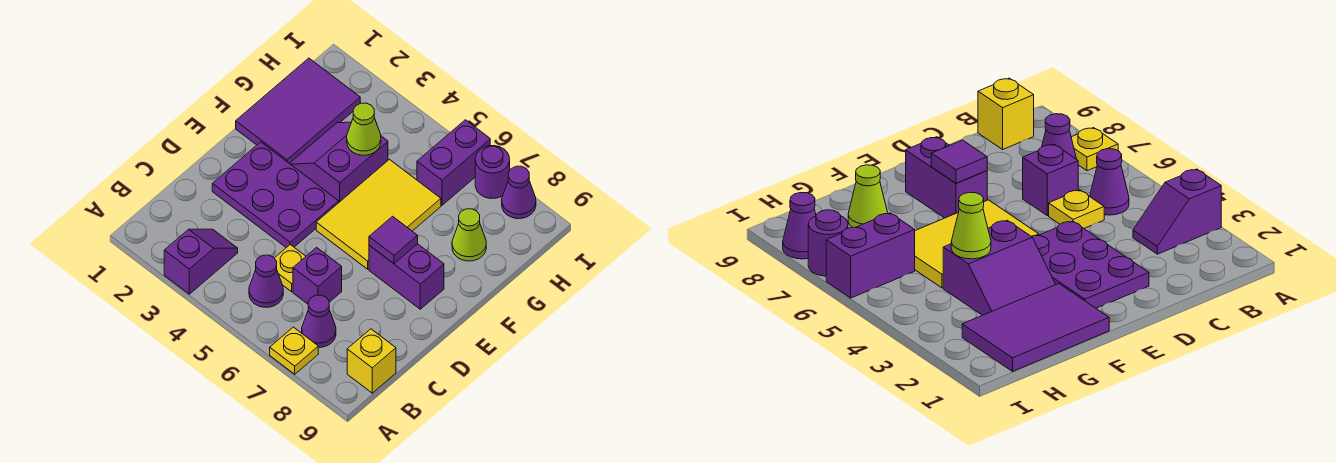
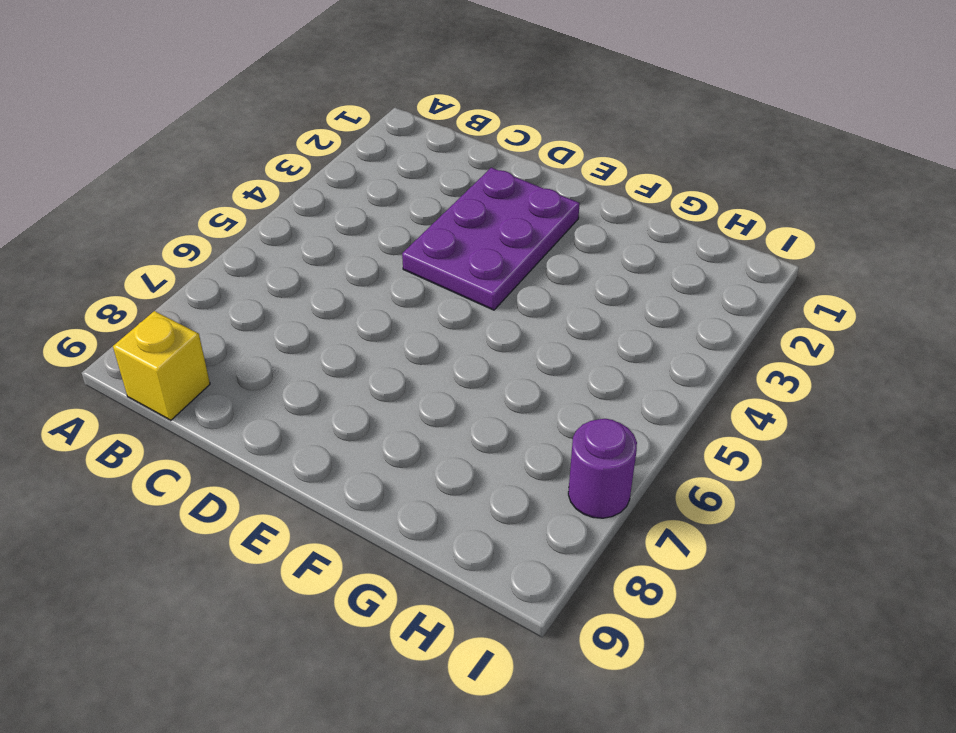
none -> purple slope A3:B3 level 1 top A
none -> yellow plate A7 level 1
none -> purple cone B5 level 1

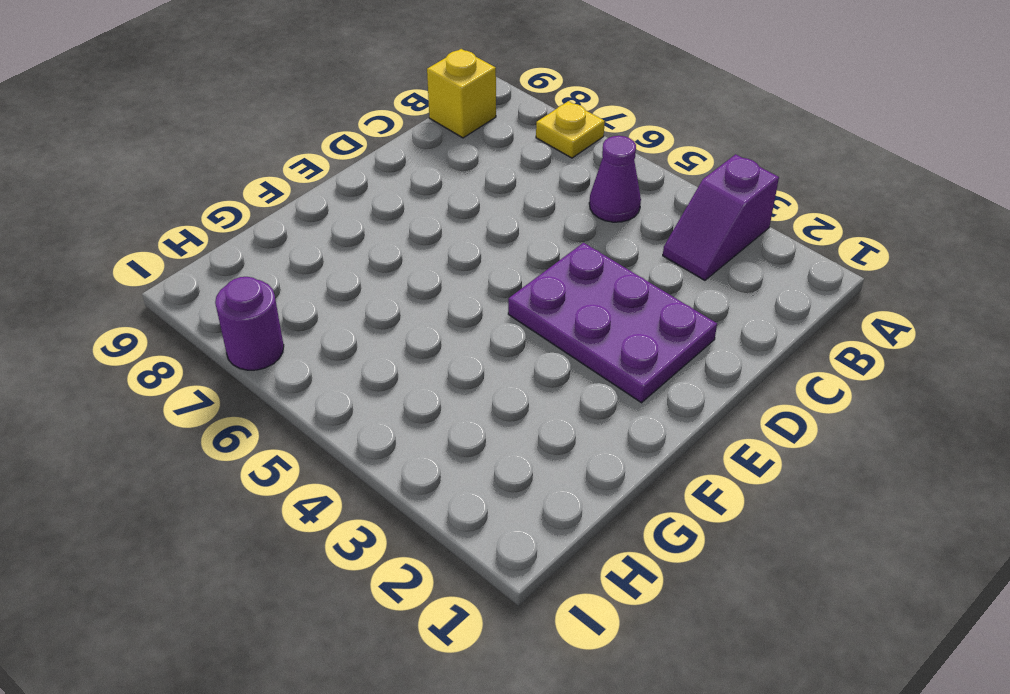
none -> purple cone B7 level 1
none -> yellow plate C5 level 1
none -> purple brick C6 level 1

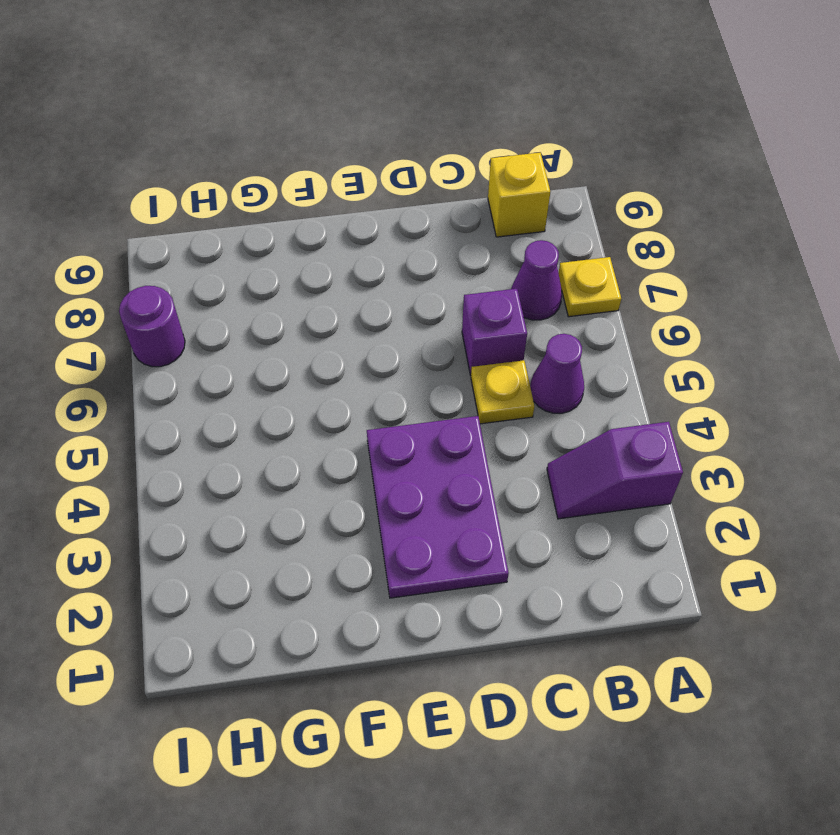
none -> yellow tile E5:G6 level 1
none -> purple brick E7:E8 level 1
none -> purple tile F1:H2 level 1

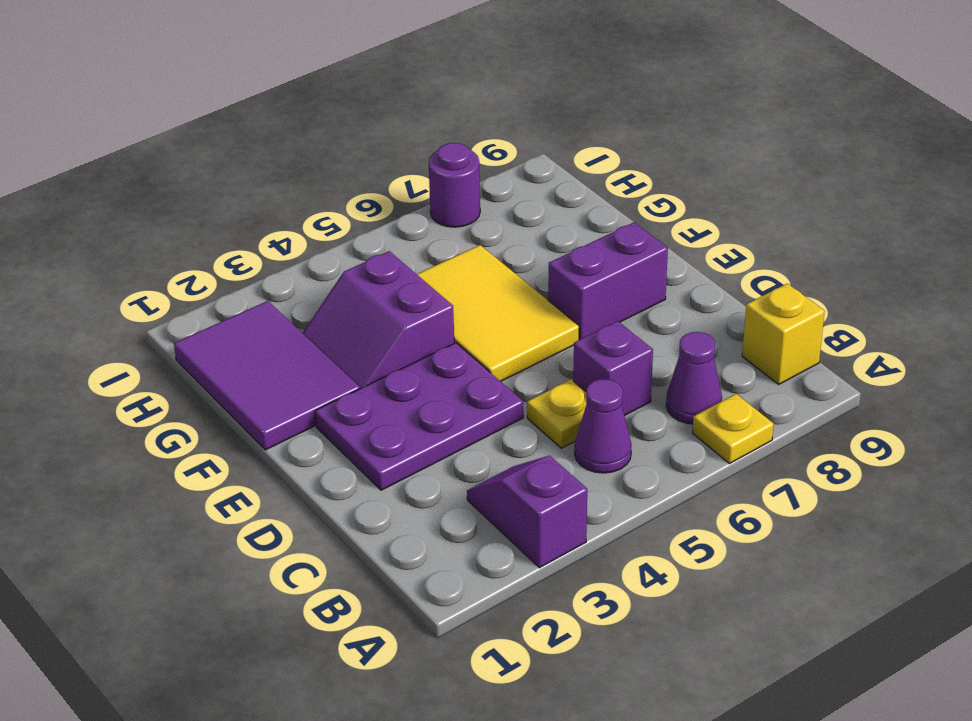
none -> lime cone G8 level 1
none -> purple brick H6:I6 level 1
none -> purple cone I8 level 1

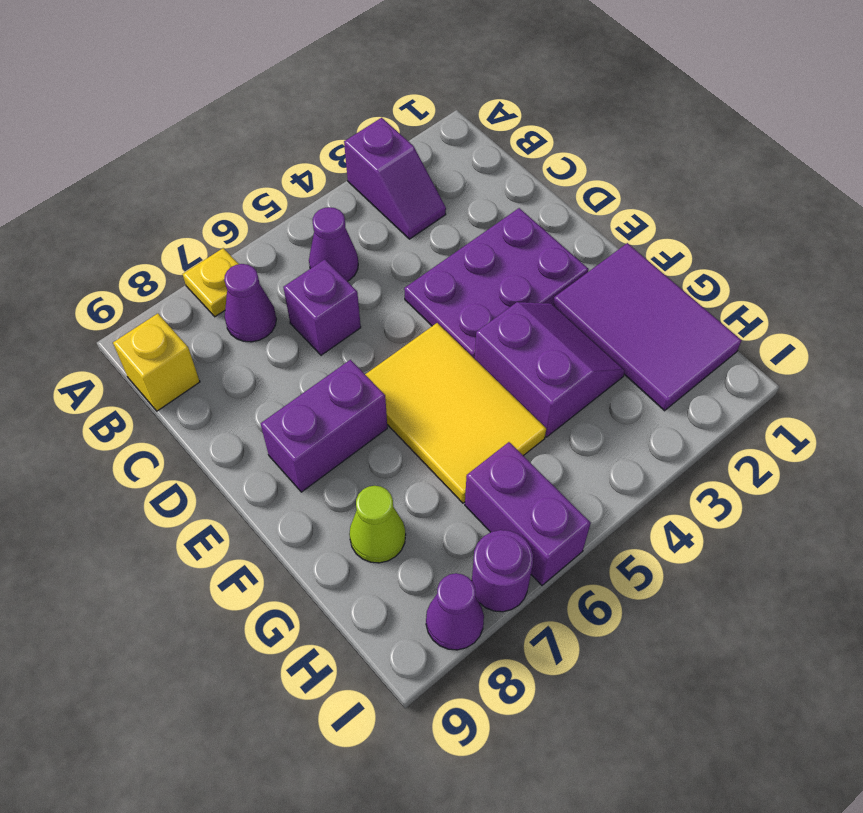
none -> yellow plate C5 level 1
none -> purple tile E7 level 2
none -> lime cone G4 level 2

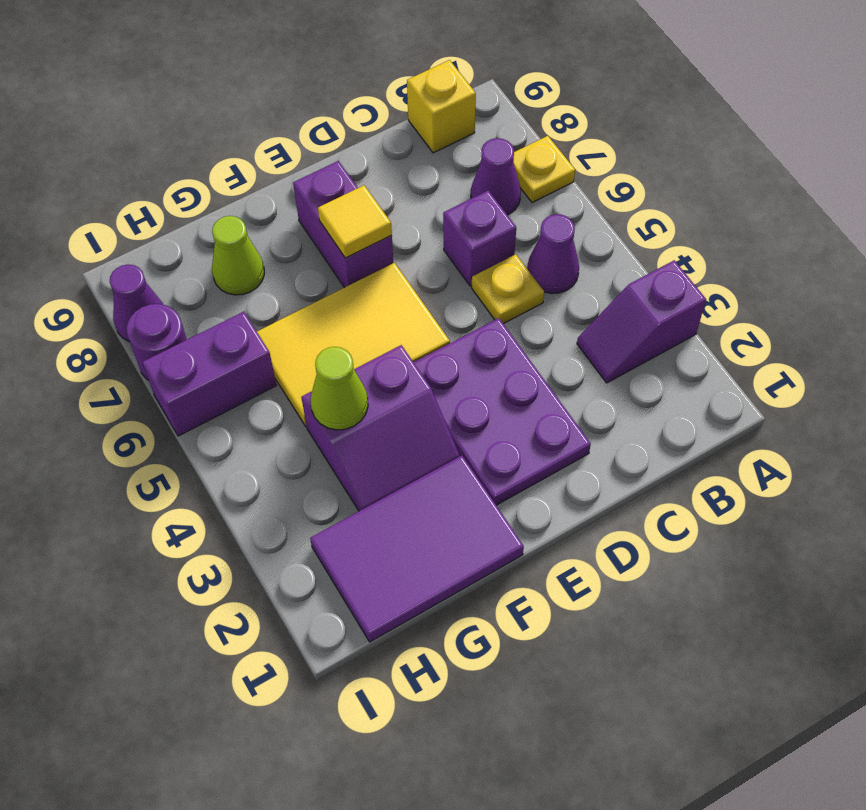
yellow tile E7 level 2 -> purple tile E7 level 2

